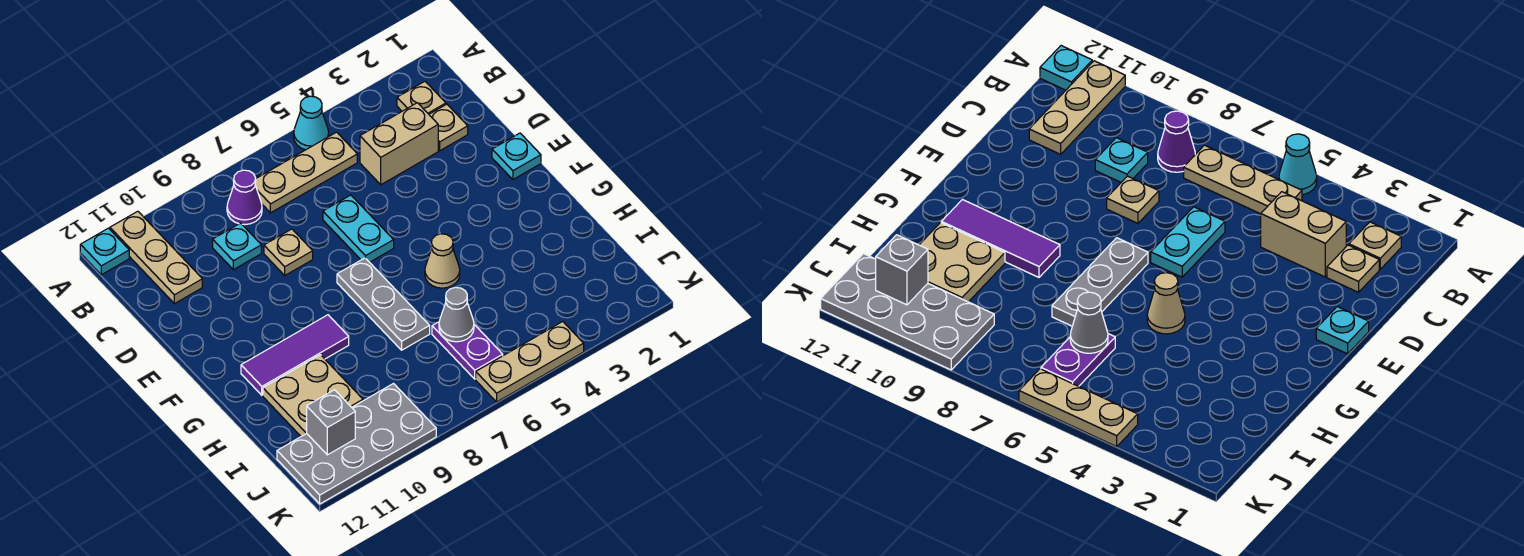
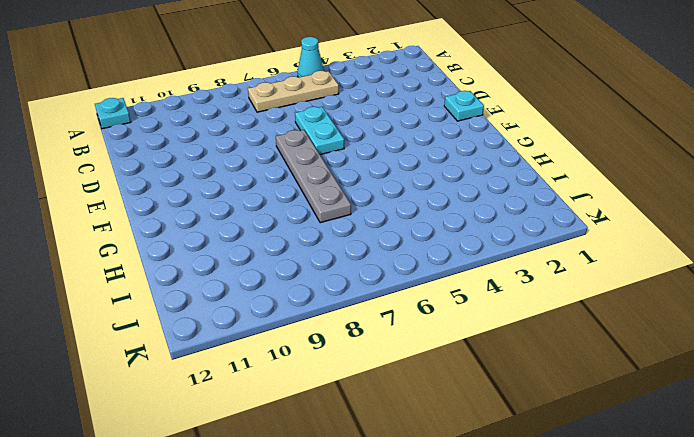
grey plate E7:H7 level 1 -> grey plate F7:H7 level 1
none -> tan plate A11:C11 level 1
none -> tan plate B2 level 1
none -> purple cone B8 level 1

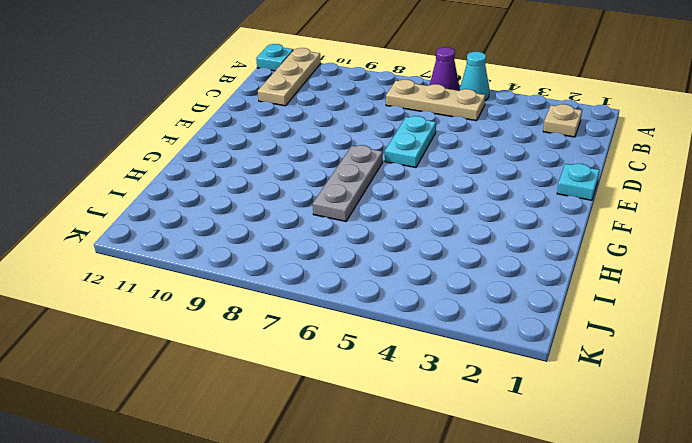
purple cone A6 level 1 -> purple cone B8 level 1
none -> tan plate C2 level 1
none -> tan brick C3:C4 level 1
none -> cyan plate C9 level 1

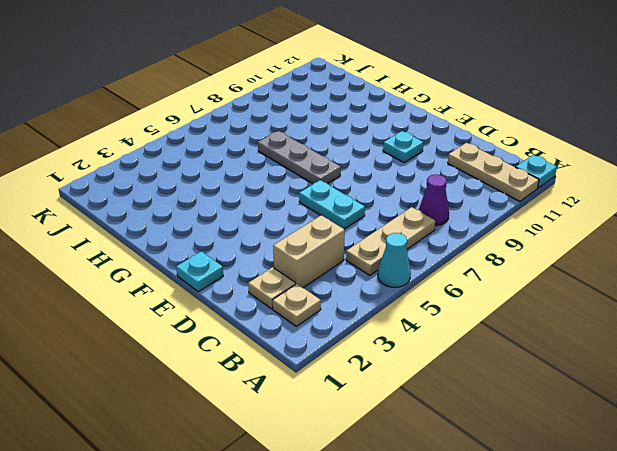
cyan plate E10 level 1 -> cyan plate C9 level 1
none -> tan plate D8 level 1
none -> tan cone G5 level 1
none -> purple tile G9:G11 level 1

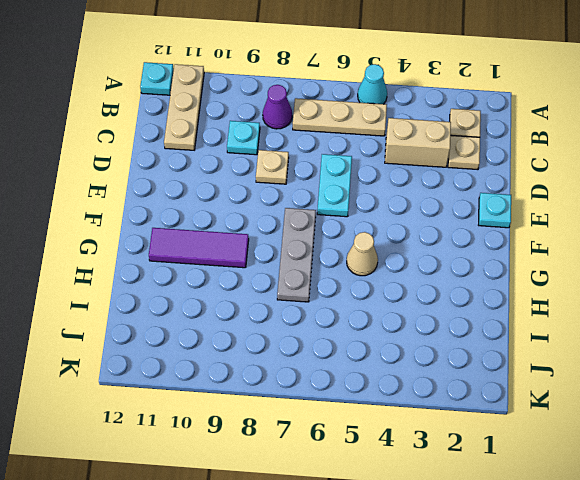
none -> tan plate H10:I11 level 1
none -> purple plate I6:J6 level 1
none -> grey plate J9:K12 level 1

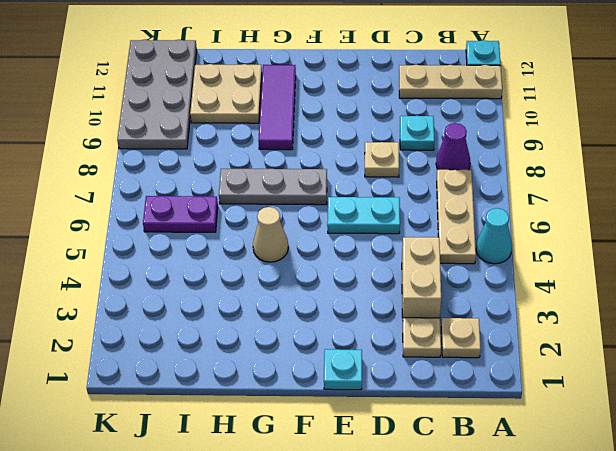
none -> tan plate K4:K6 level 1
none -> grey cone I6 level 2
none -> grey brick J11 level 2

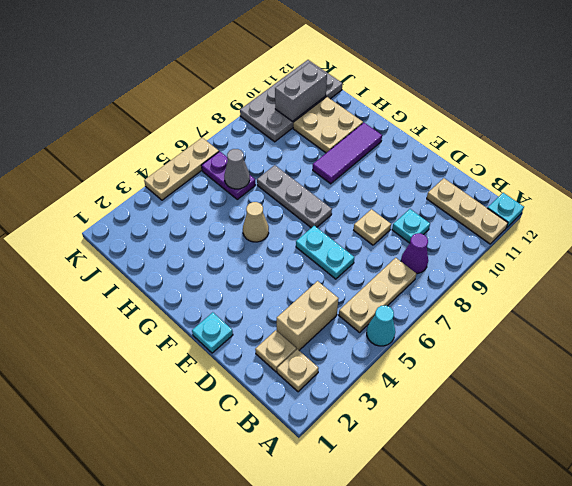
grey brick J10:J11 level 2 -> grey brick J11 level 2

